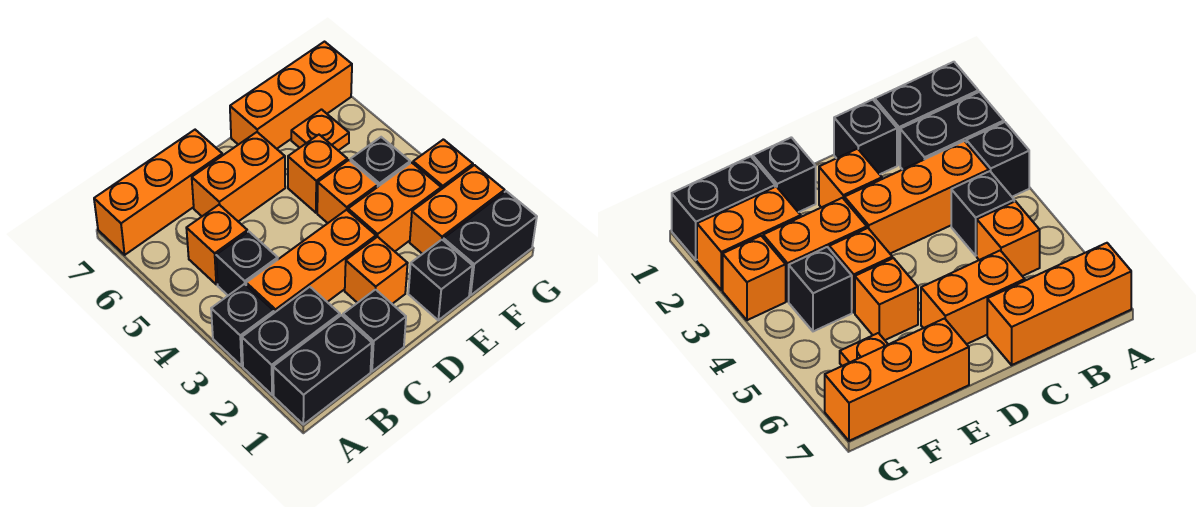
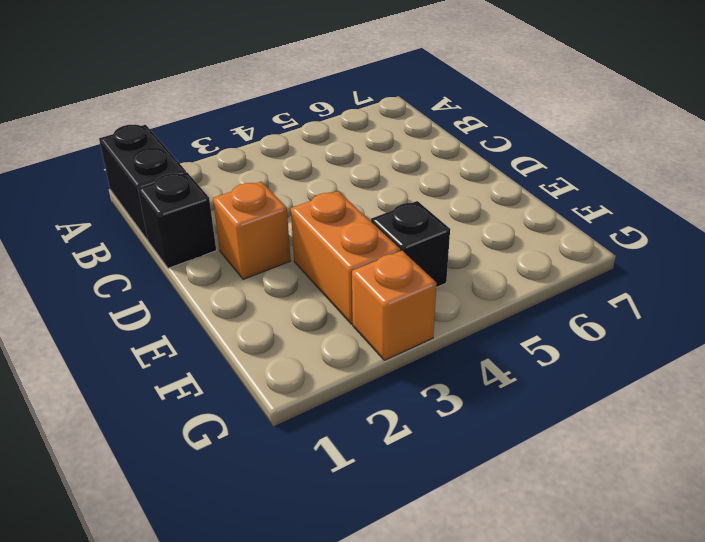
none -> black brick A2:B2 level 1
none -> black brick A3 level 1
none -> orange brick A7:C7 level 1

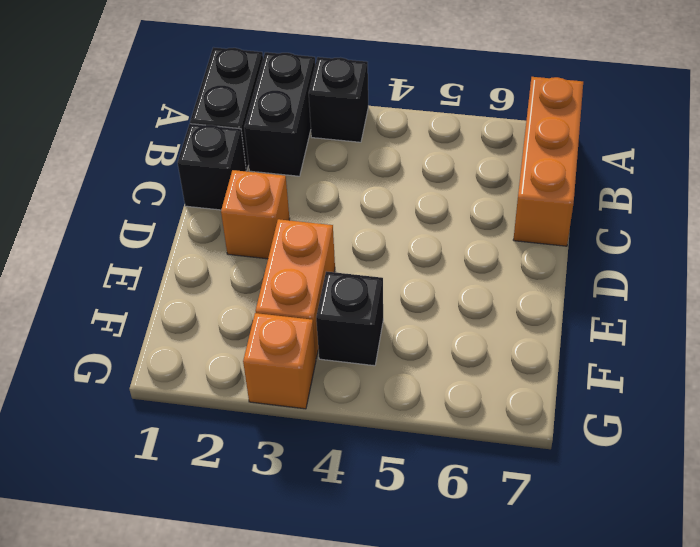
none -> orange brick B3:D3 level 1
none -> black brick B4 level 1
none -> orange brick B5 level 1

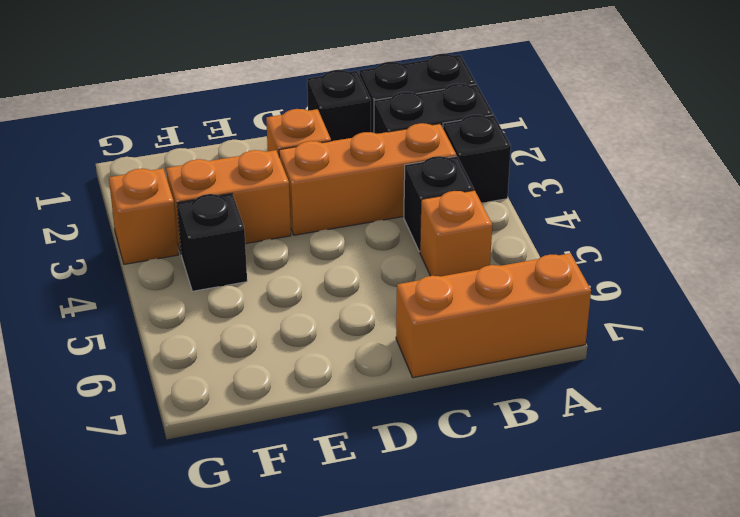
none -> orange brick C6:D6 level 1
none -> black brick E1 level 1
none -> orange brick E4 level 1

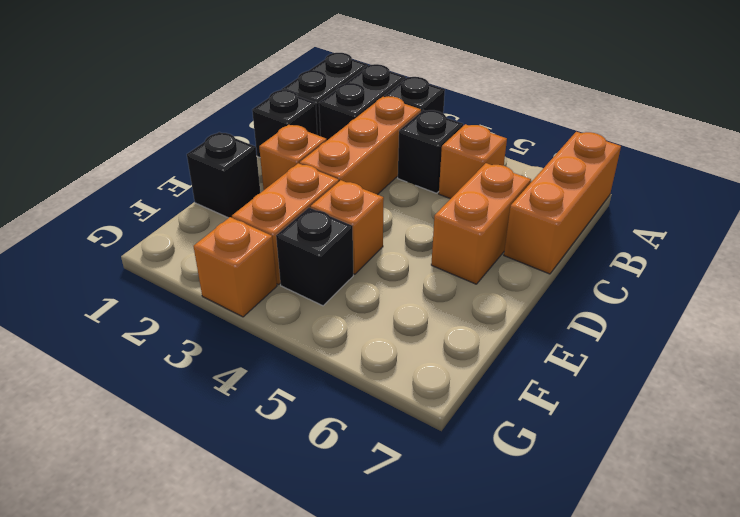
none -> orange brick E5 level 1
none -> orange brick E7:G7 level 1
none -> black brick F1:G1 level 1

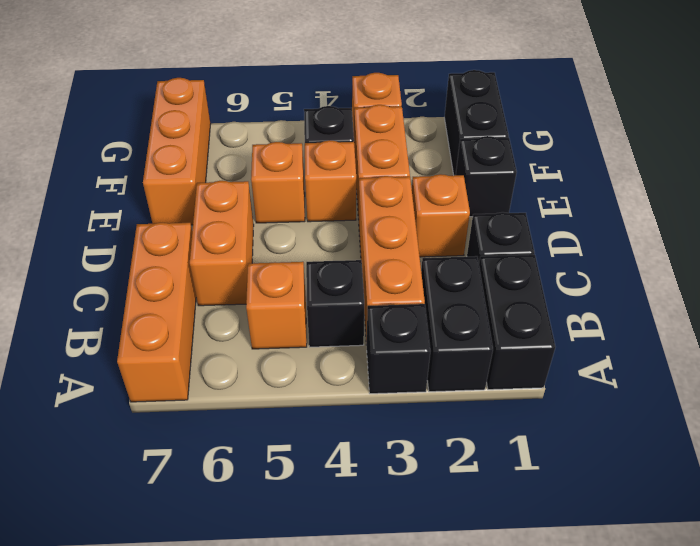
none -> orange brick F2:G2 level 1
none -> orange plate F6 level 1

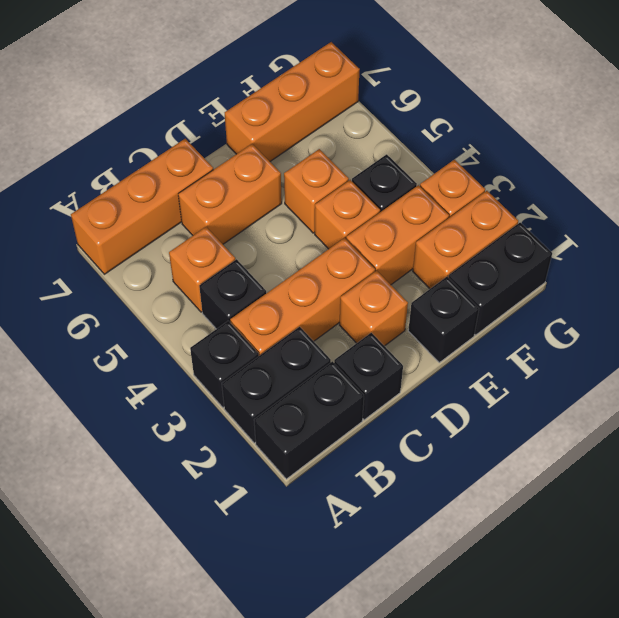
none -> orange plate F6 level 1

